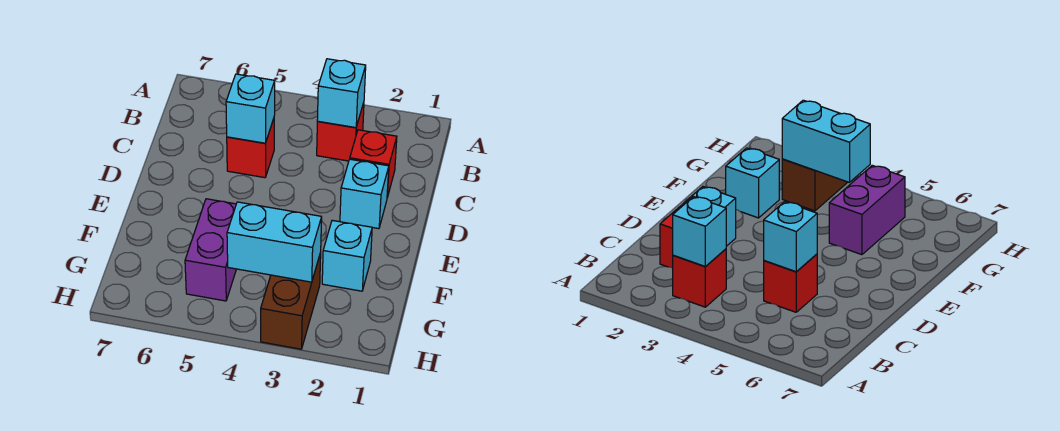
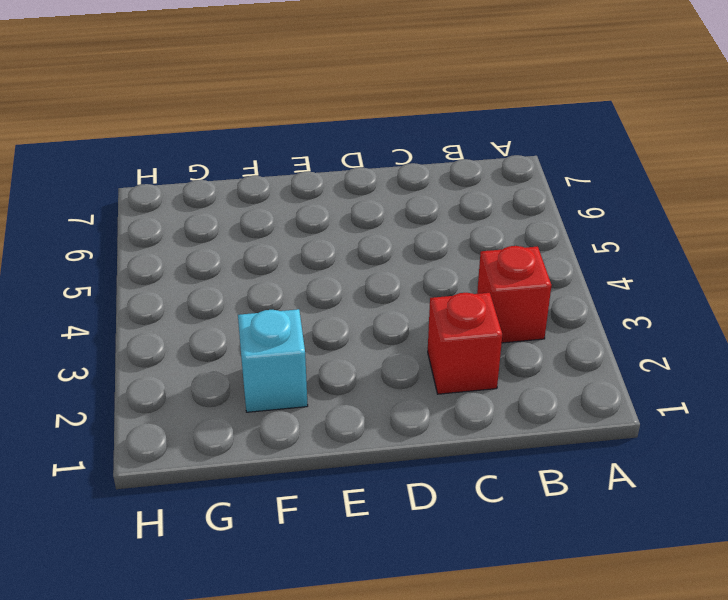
none -> red brick C5 level 1
none -> cyan brick D2 level 1

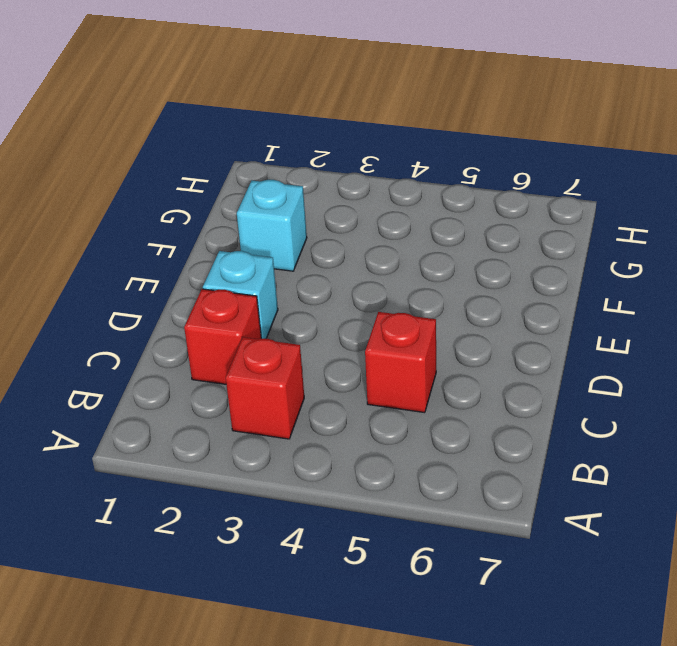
none -> purple brick F5:G5 level 1
none -> brown brick G3:H3 level 1

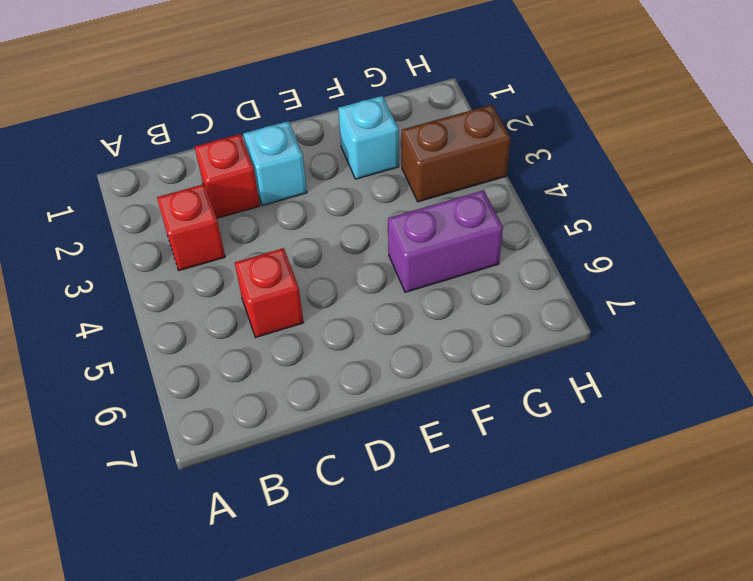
none -> cyan brick B3 level 2
none -> cyan brick C5 level 2

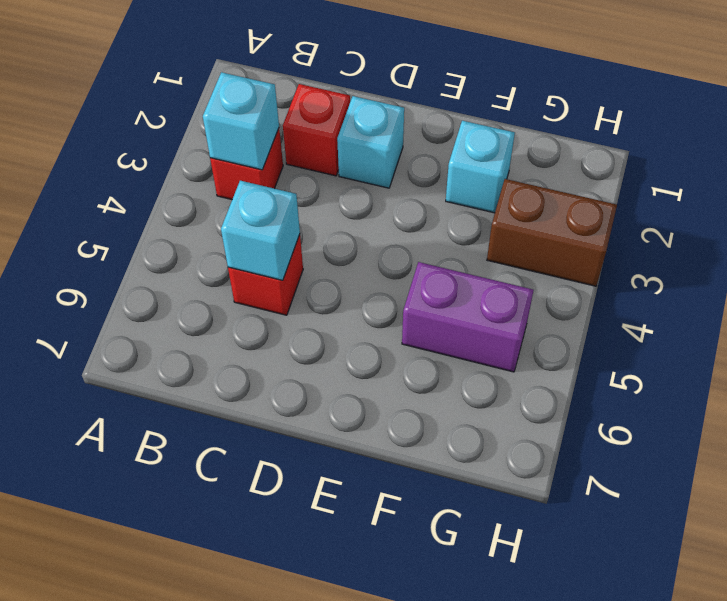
none -> cyan brick G3:G4 level 2

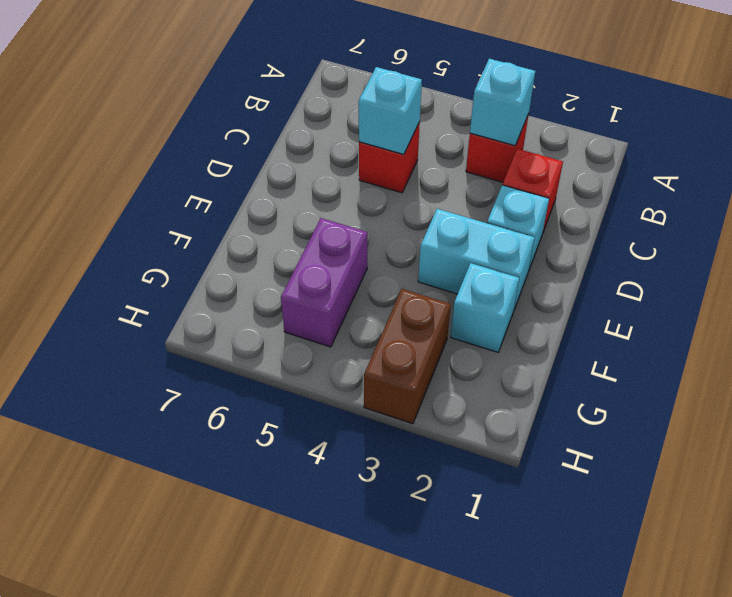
cyan brick E2:E3 level 1 -> cyan brick G3:G4 level 2

